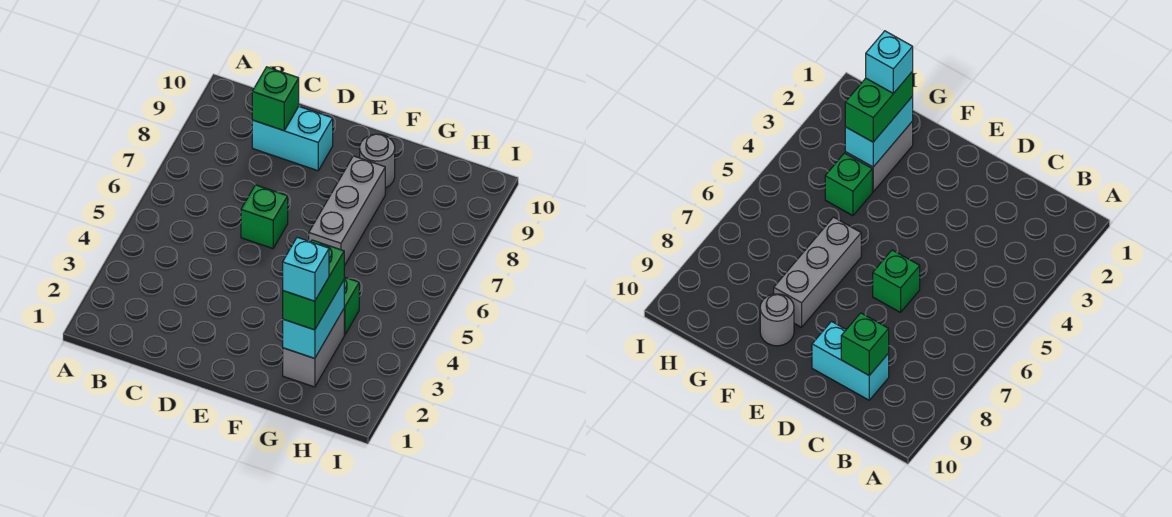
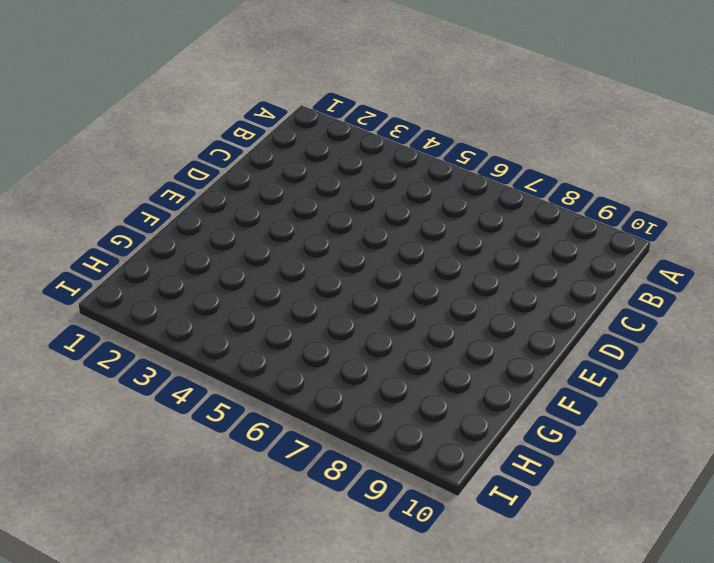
none -> cyan brick C9:D9 level 1
none -> green brick D6 level 1

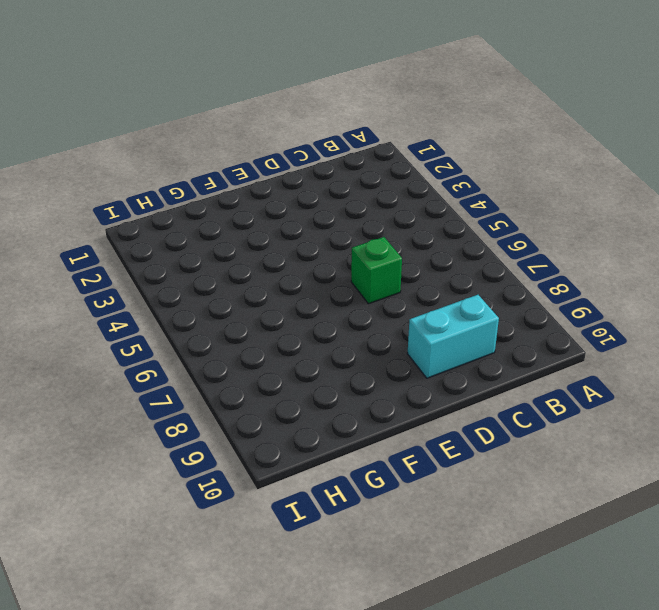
none -> grey brick F6:F8 level 1
none -> grey round brick F9 level 1

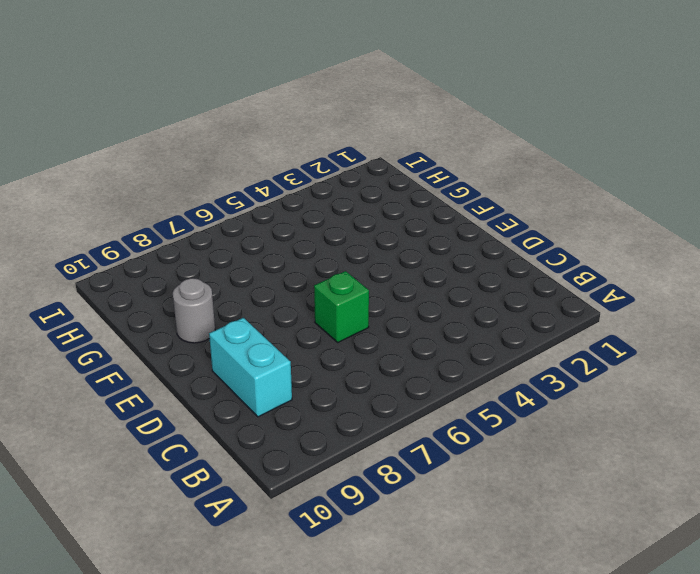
none -> grey brick F6:F8 level 1
none -> grey brick G2:G3 level 1

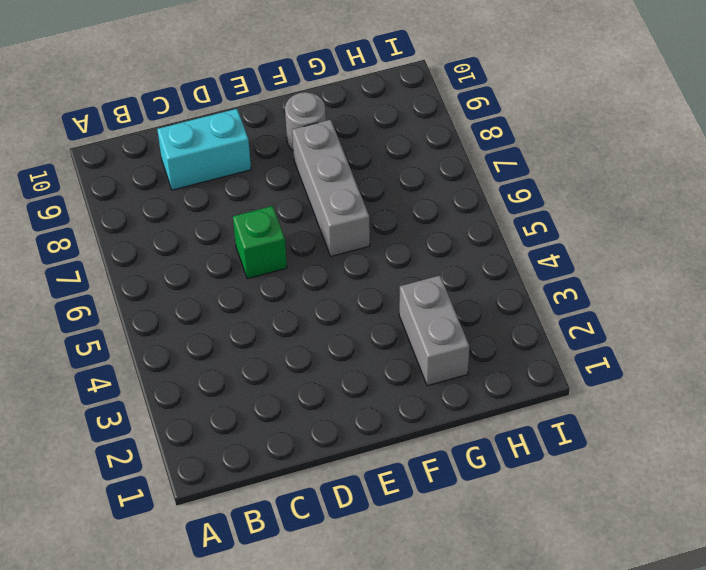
none -> green brick G4 level 1
none -> green brick C9 level 2

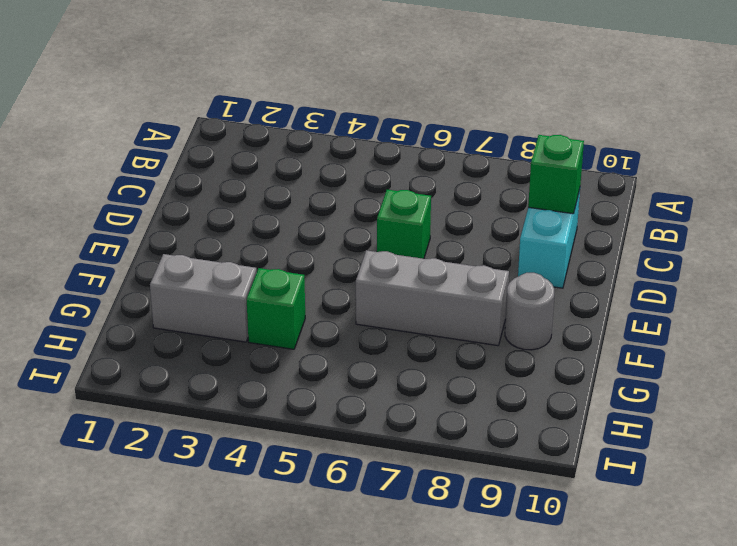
none -> cyan brick G2:G3 level 2
none -> green brick G2:G3 level 3

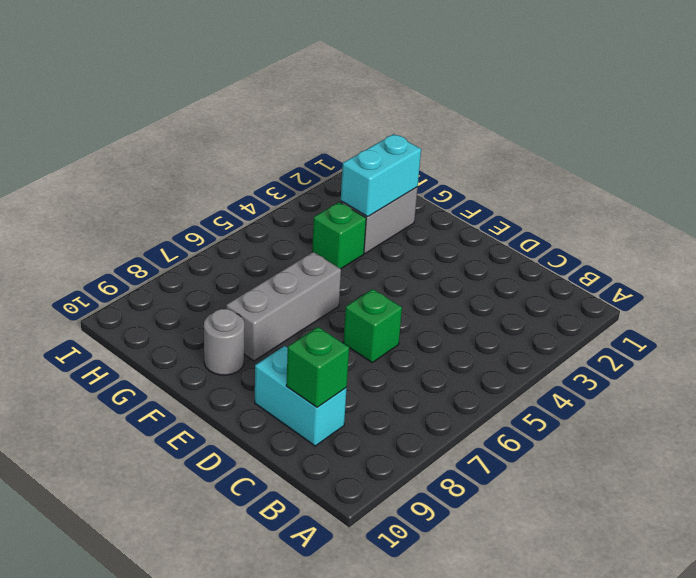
none -> green brick G2:G3 level 3
none -> cyan brick G2 level 4

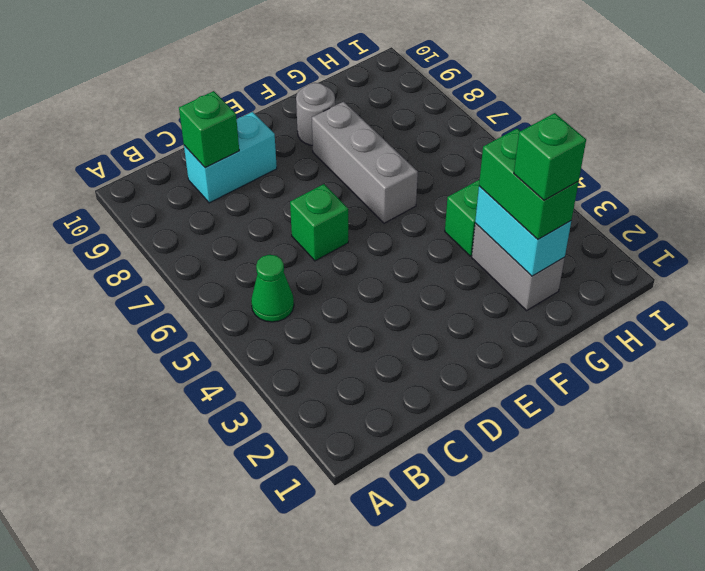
green cone B5 level 1 -> none
green brick G2 level 4 -> cyan brick G2 level 4

